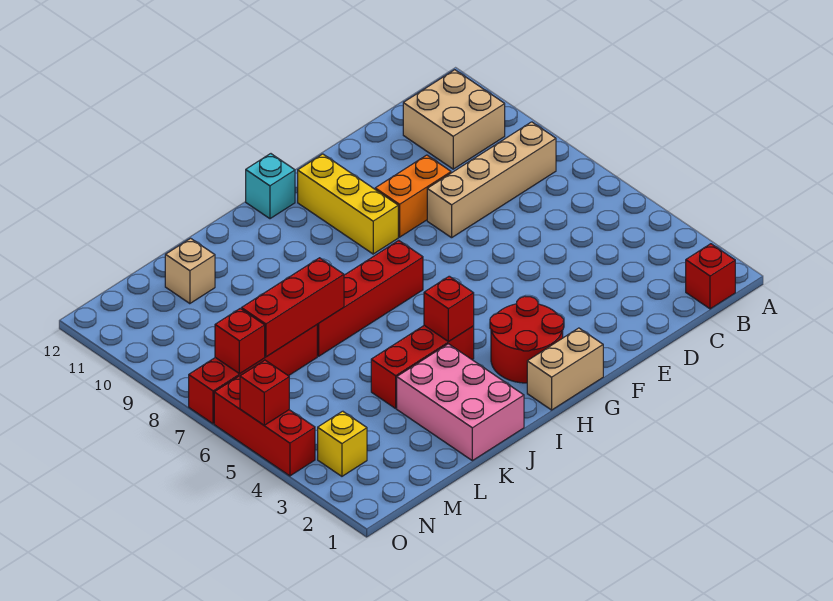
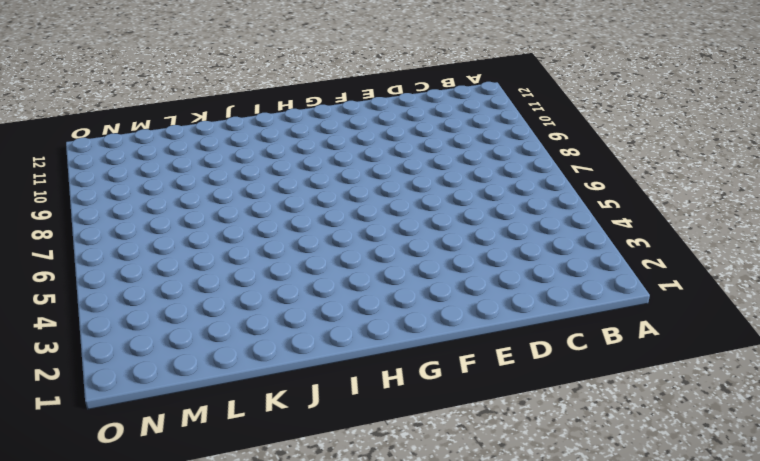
none -> red brick B1 level 1
none -> tan brick B8:E8 level 1
none -> tan brick B10:C11 level 1

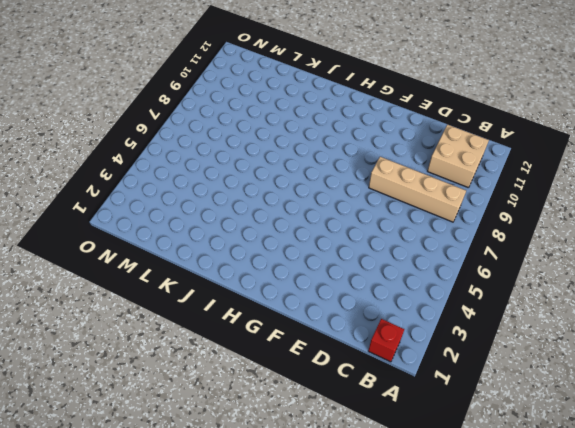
none -> orange brick E9:F9 level 1
none -> tan brick G1:H1 level 1
none -> red round brick G2:H3 level 1

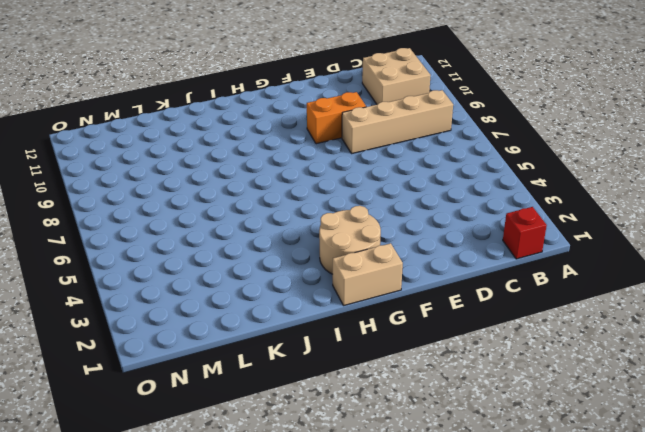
tan round brick G2:H3 level 1 -> red round brick G2:H3 level 1
none -> yellow brick G9:G11 level 1
none -> red brick H7:K7 level 1
none -> cyan brick H12 level 1

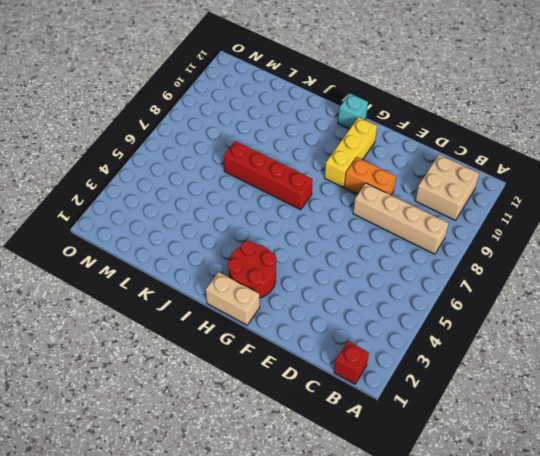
none -> red brick I4:K4 level 1
none -> pink brick J1:K3 level 1
none -> red brick L7:O7 level 1

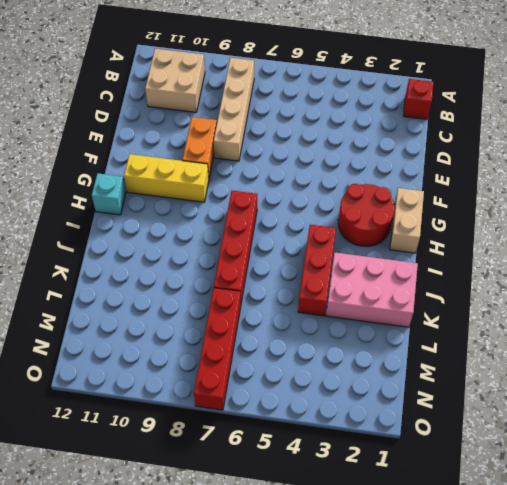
none -> tan brick L11 level 1
none -> yellow brick N3 level 1
none -> red brick O4:O6 level 1

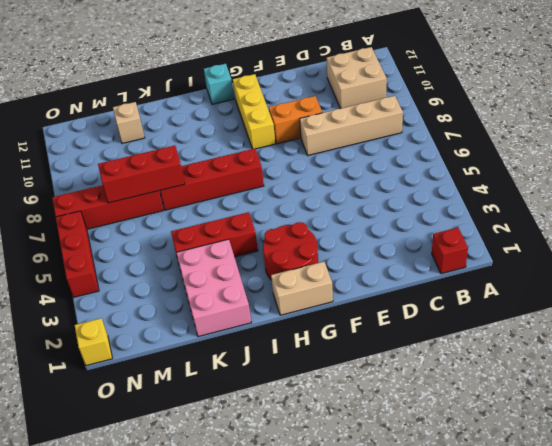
yellow brick O1 level 1 -> yellow brick N3 level 1
none -> red brick I4 level 2
none -> red brick N7 level 2
none -> red brick O5 level 2

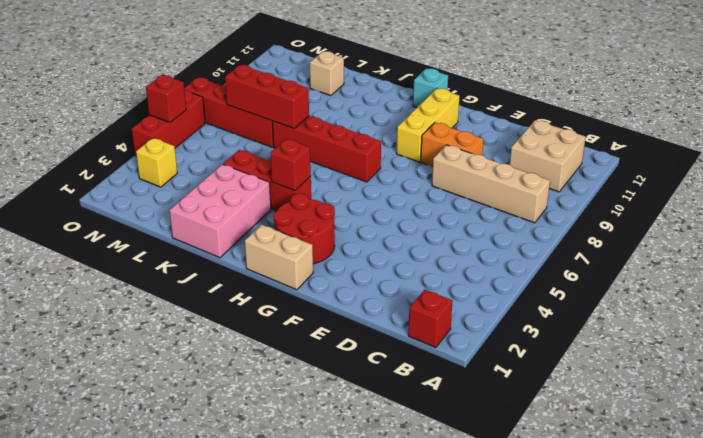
none -> red brick N7 level 2

